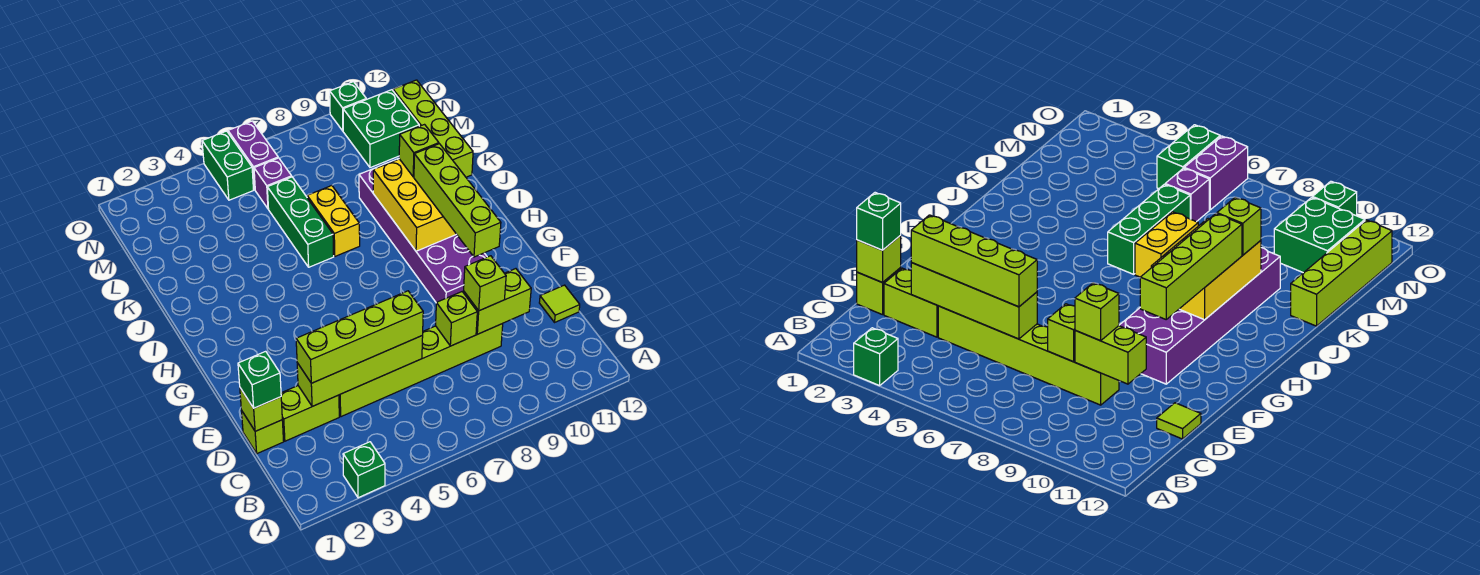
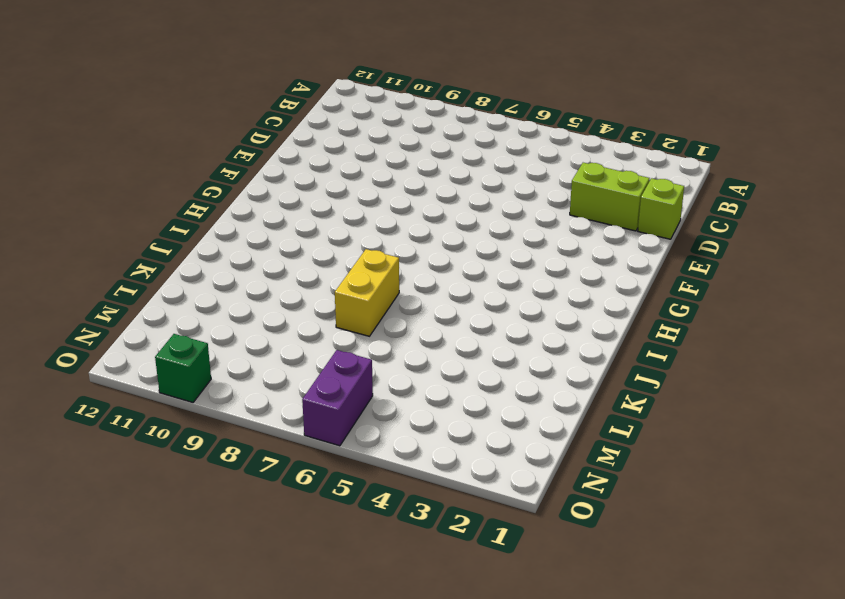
none -> green brick A3 level 1
none -> lime brick D4:D9 level 1
none -> lime tile D12 level 1

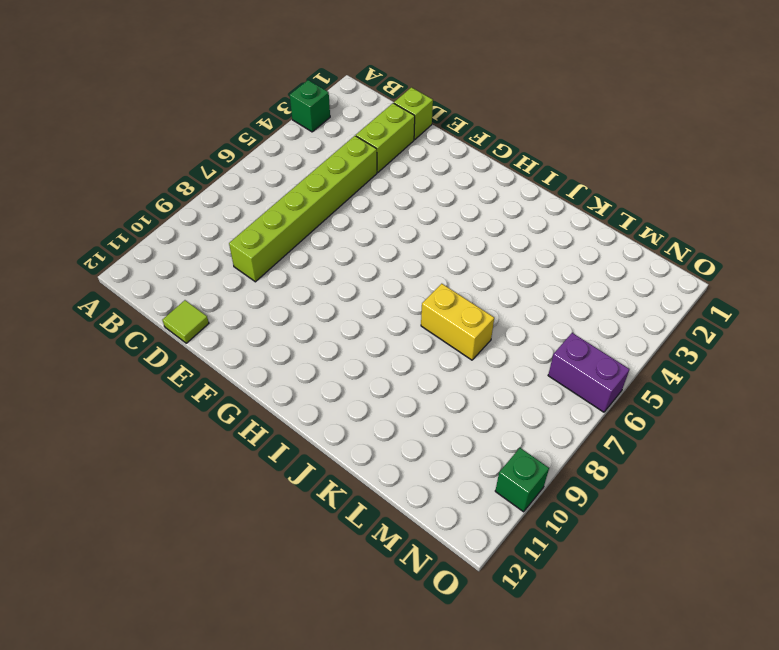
none -> purple brick F9:K10 level 1
none -> green brick J6:L6 level 1
none -> lime brick K12:N12 level 1

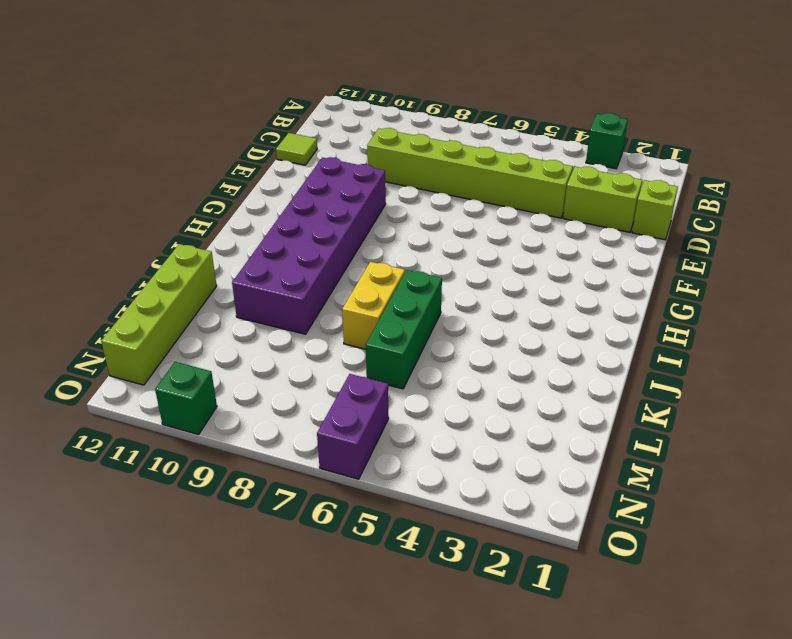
none -> purple brick M6 level 1
none -> green brick M10:N11 level 1
none -> green brick N5:O5 level 1

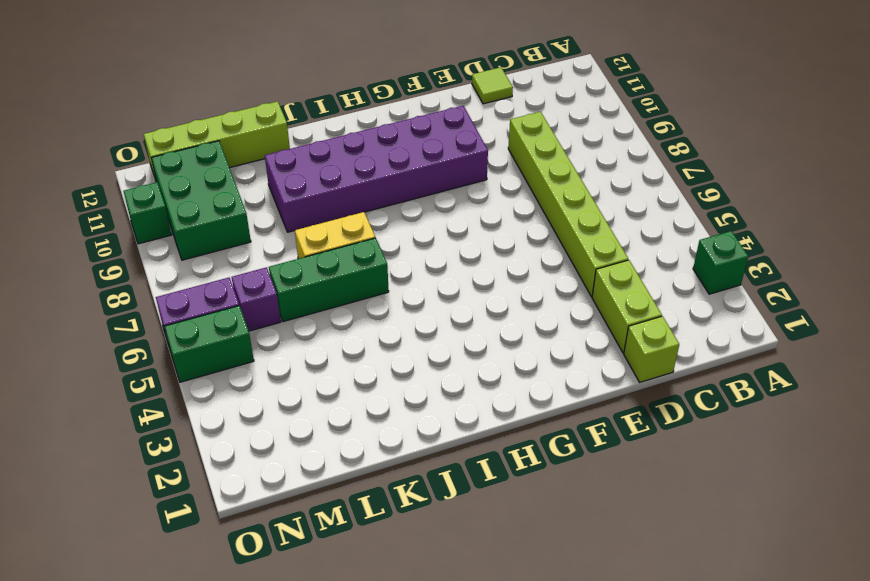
green brick M9:N11 level 1 -> green brick M10:N11 level 1
none -> lime brick D1 level 2
none -> lime brick D3:D6 level 2
none -> lime brick D8 level 2

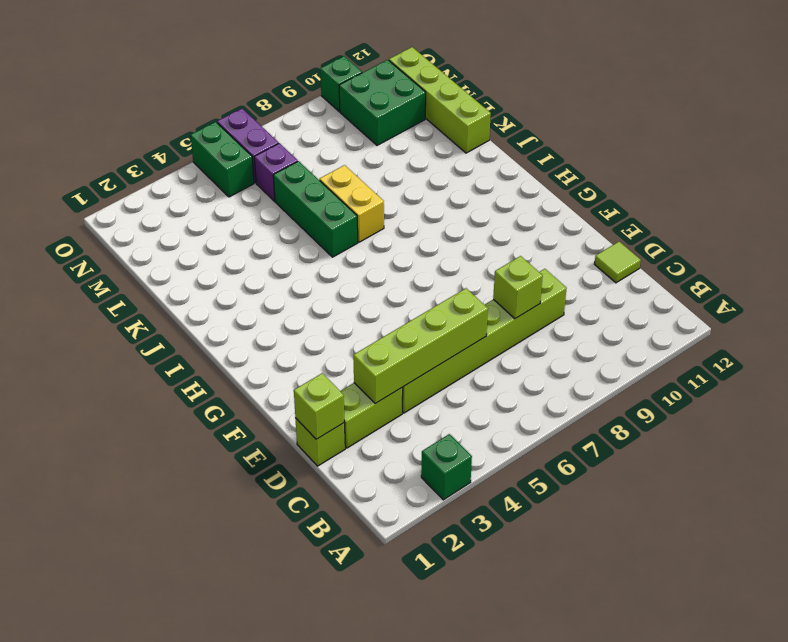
none -> purple brick F9:K10 level 1
none -> lime brick D9:D10 level 2
none -> yellow brick H9:J10 level 2

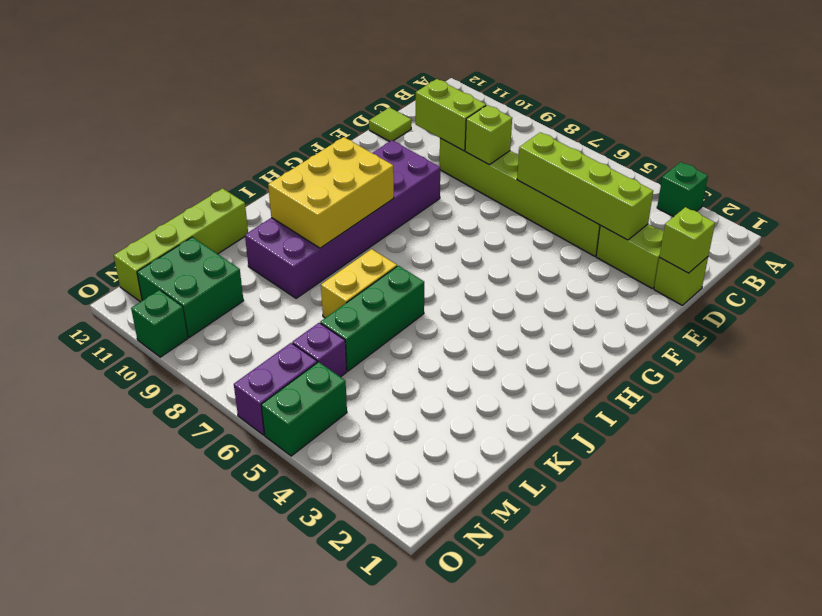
none -> green brick D1 level 3
none -> lime brick D3:D6 level 3
none -> lime brick D9 level 3

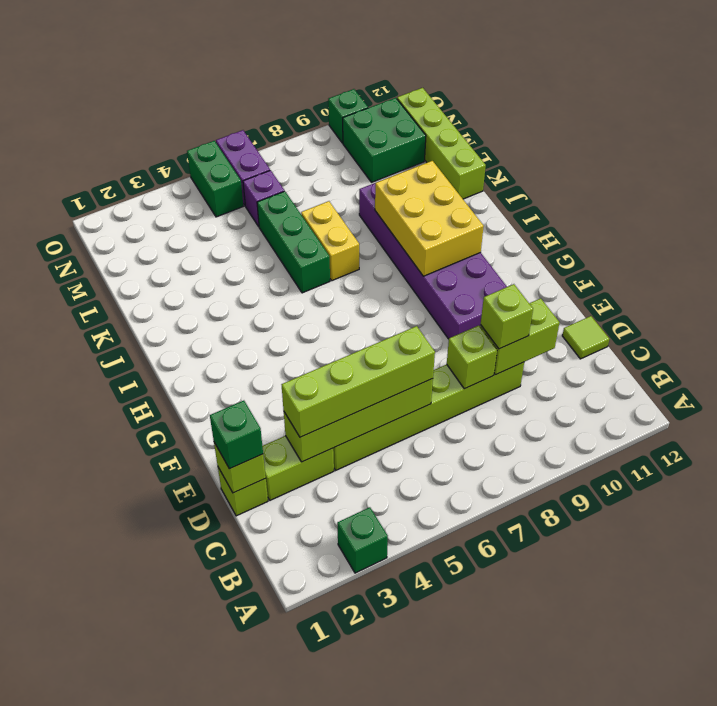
none -> lime brick F10:I10 level 3
none -> lime brick J10 level 3

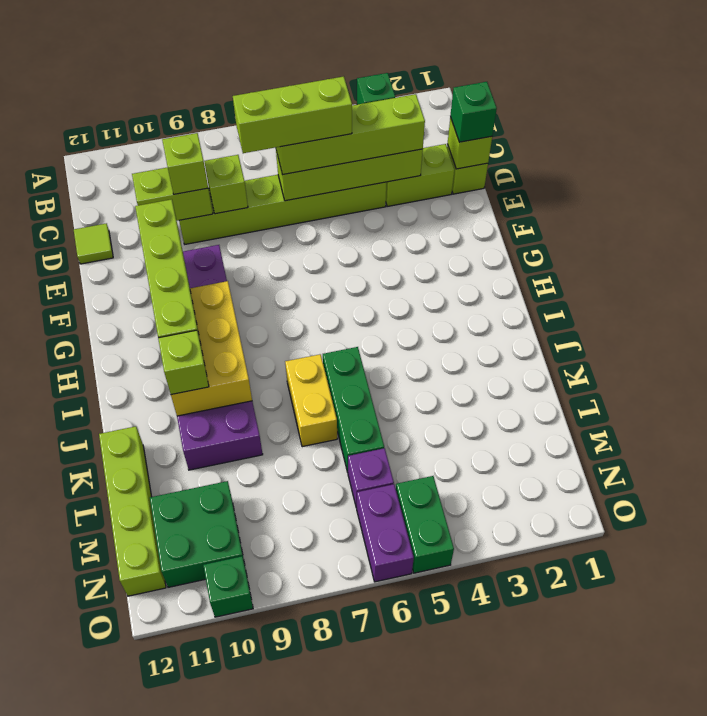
lime brick D5:D7 level 4 -> none

